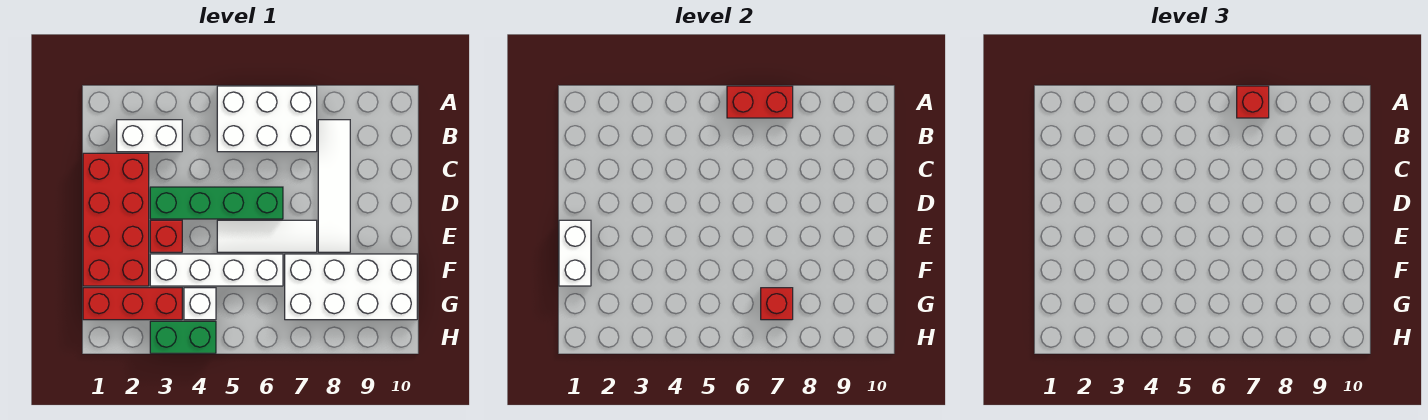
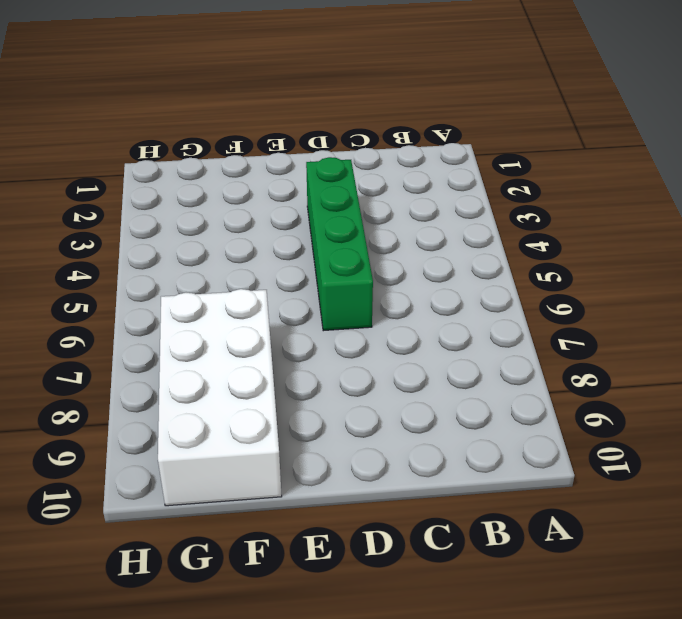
none -> white brick A5:B7 level 1
none -> white brick B2:B3 level 1
none -> white tile B8:E8 level 1

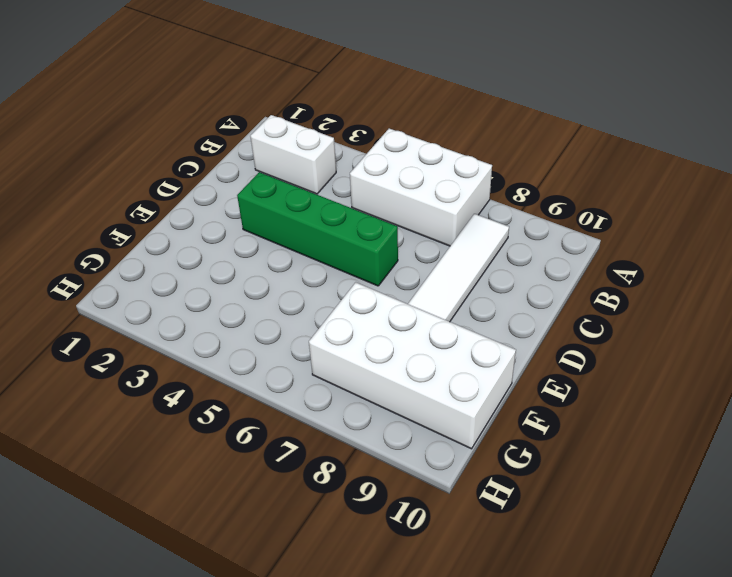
none -> red brick C1:F2 level 1
none -> red brick E3 level 1
none -> white tile E5:E7 level 1

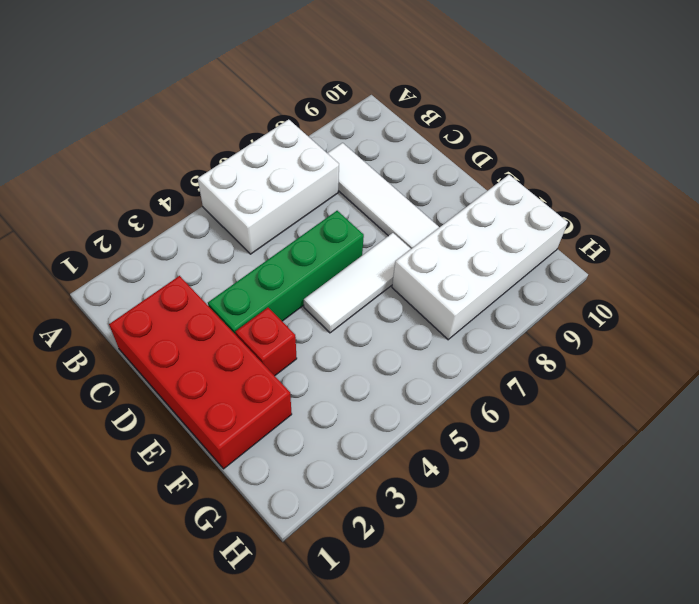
none -> white brick B2:B3 level 1
none -> white brick F3:F6 level 1
none -> red brick G1:G3 level 1

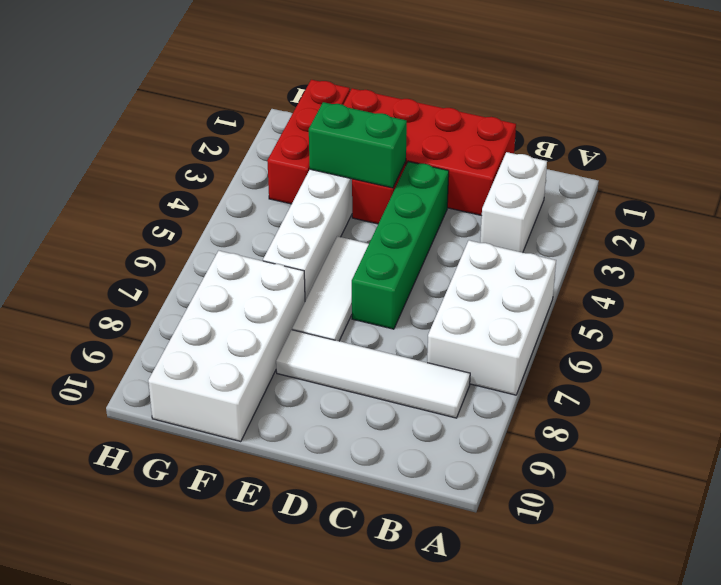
green brick E3:F3 level 2 -> green brick H3:H4 level 1
none -> white brick G4 level 1
none -> red brick A6:A7 level 2
none -> white brick E1:F1 level 2

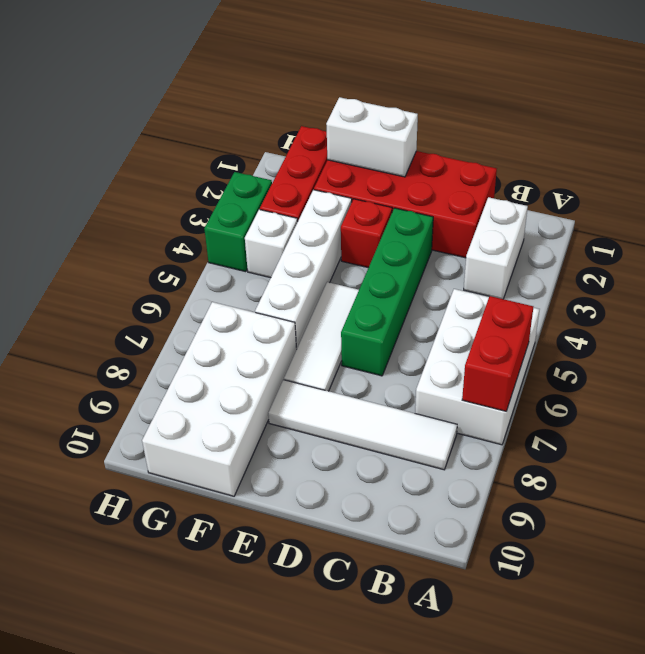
none -> red brick G7 level 2
none -> red brick A7 level 3

